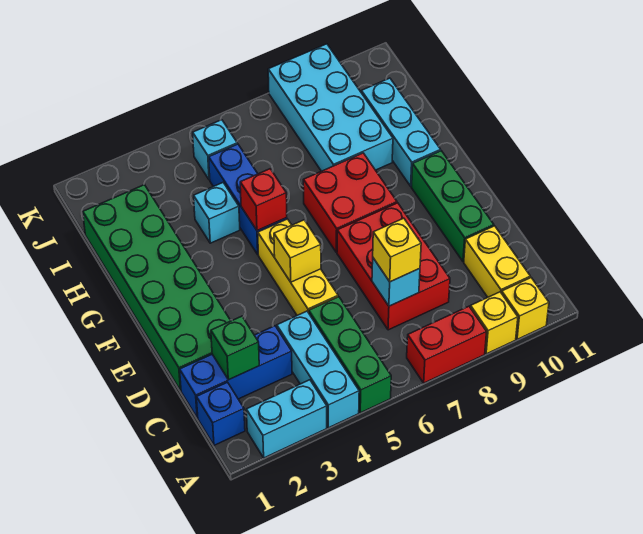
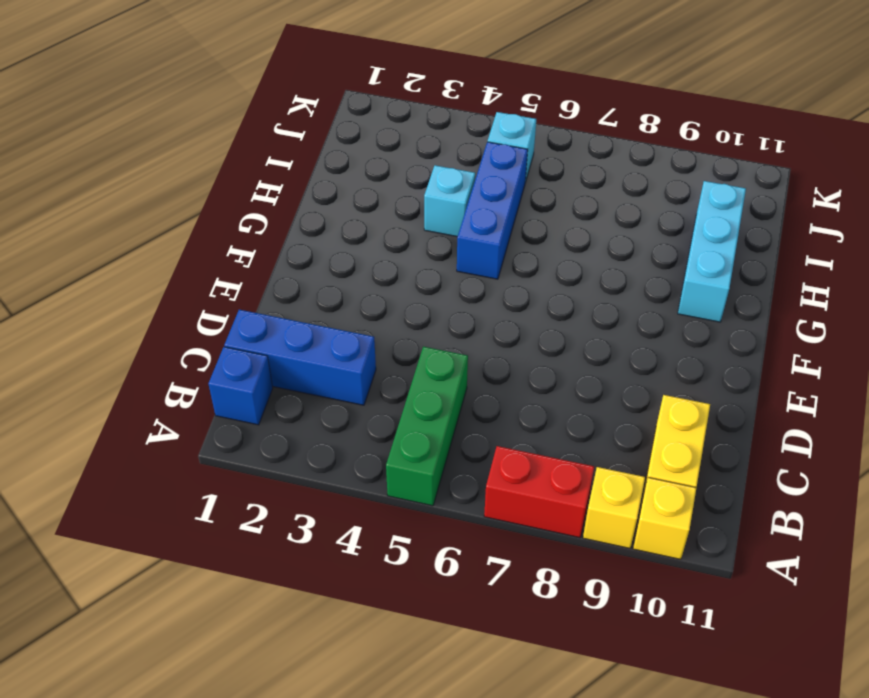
none -> cyan brick A2:A3 level 1
none -> cyan brick A4:C4 level 1
none -> red brick C7:E8 level 1

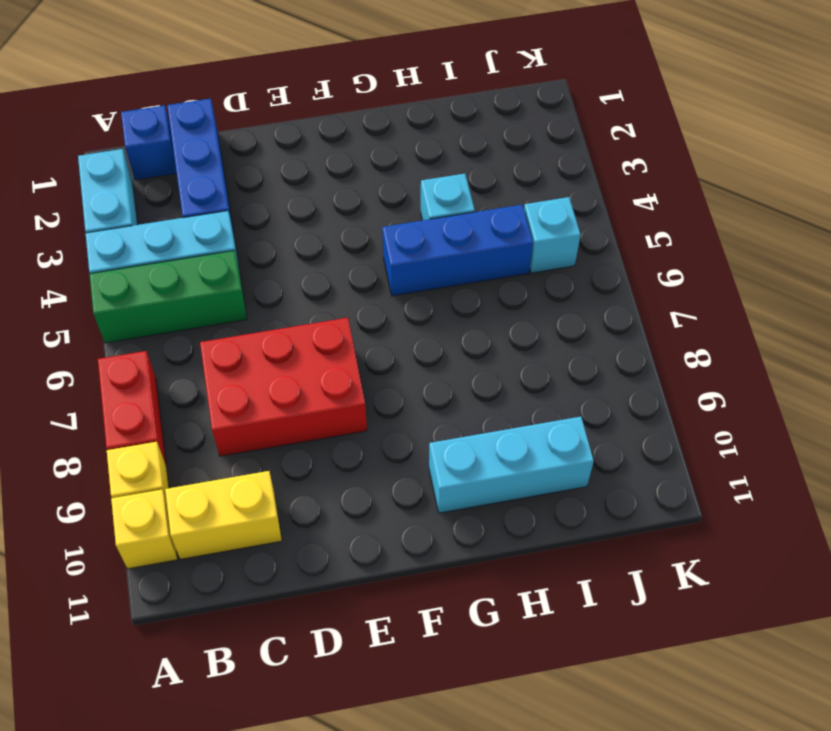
none -> green brick D1:I2 level 1
none -> yellow brick D5:F5 level 1
none -> green brick D10:F10 level 1

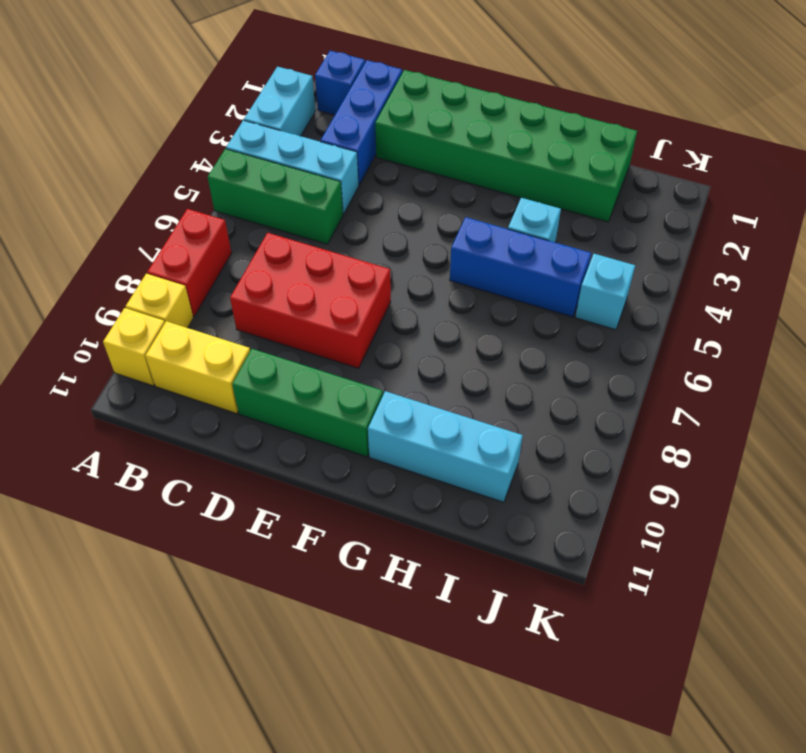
none -> yellow brick D5:F5 level 1
none -> red brick F7:G8 level 1
none -> cyan brick H8:K9 level 1

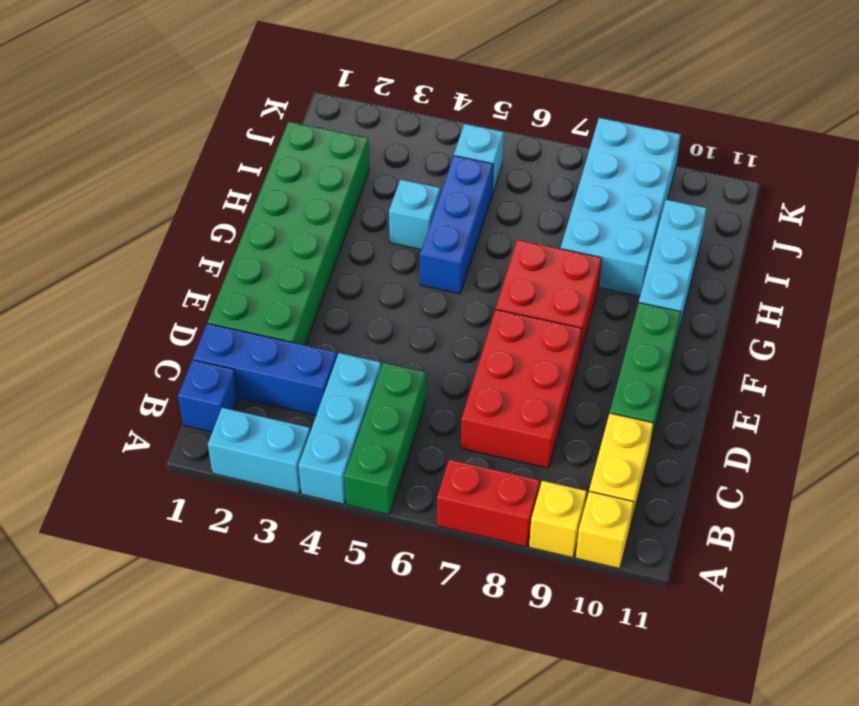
none -> yellow brick D5:F5 level 1
none -> green brick C2 level 2
none -> cyan brick C7 level 2

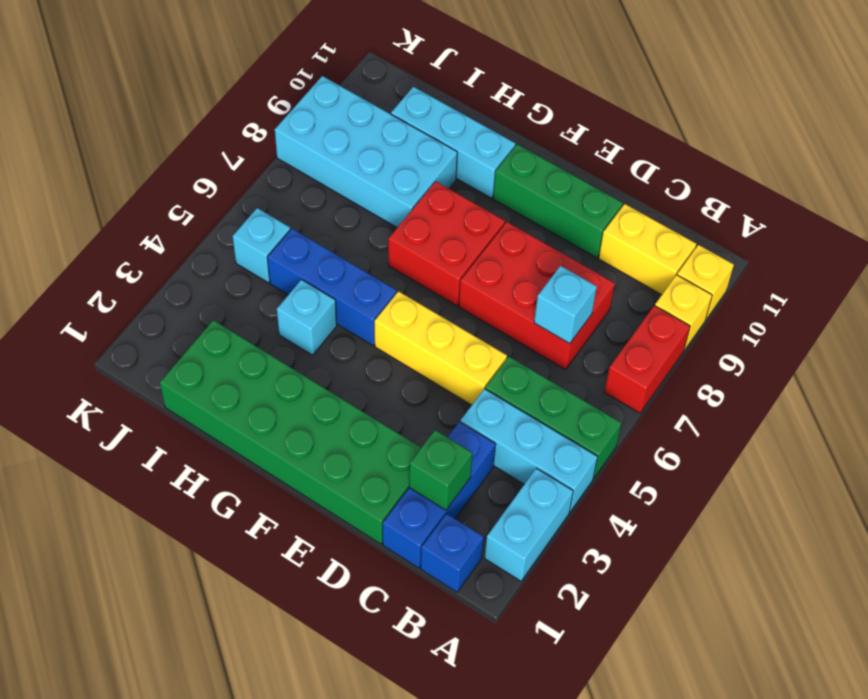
none -> yellow brick E5 level 2
none -> red brick G5 level 2
none -> yellow brick C7 level 3

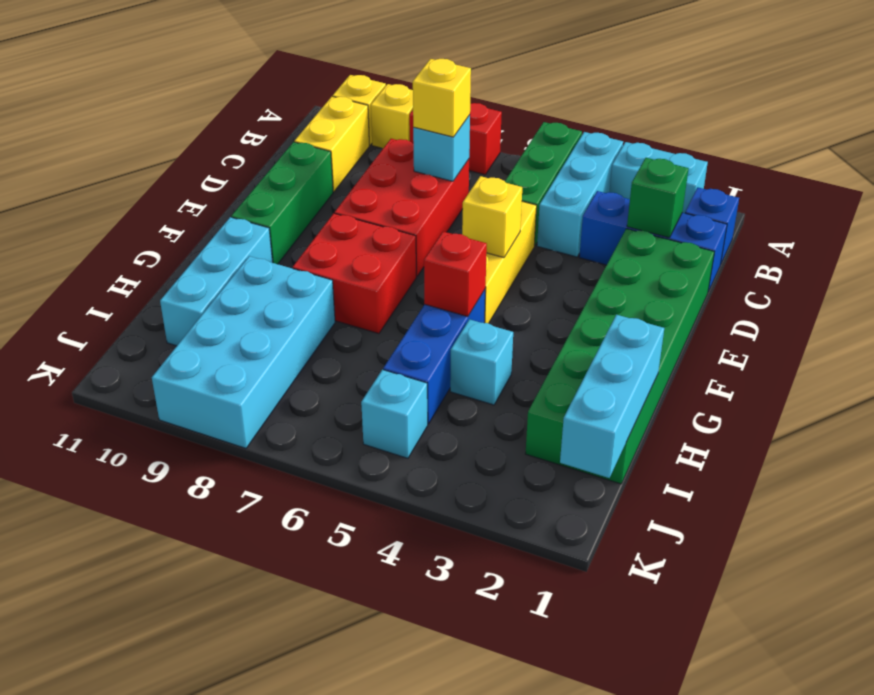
cyan brick H1:J1 level 2 -> none

